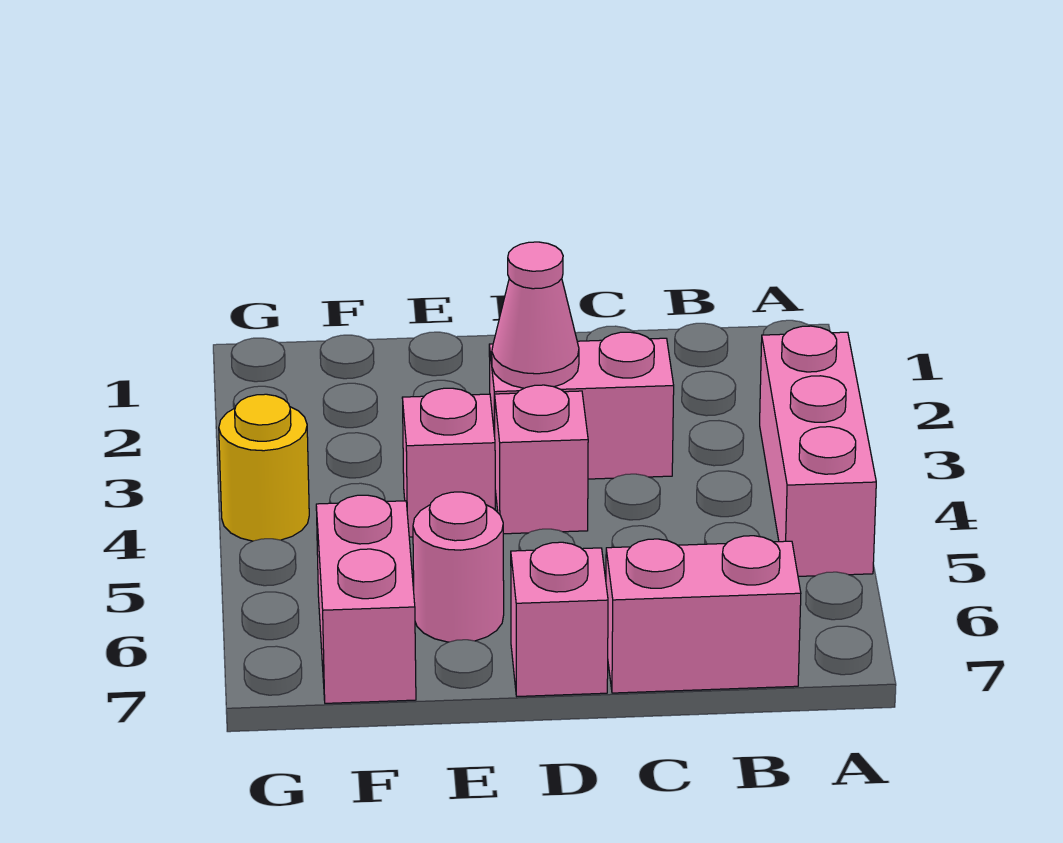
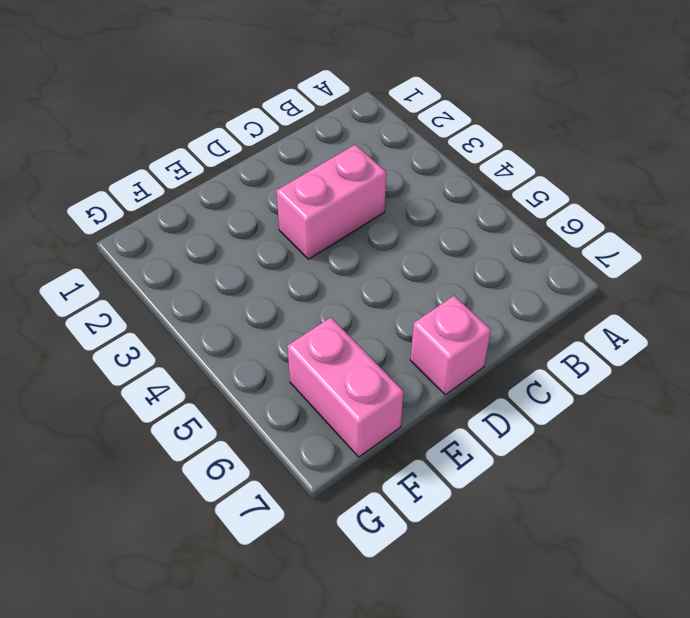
none -> pink brick A3:A5 level 1
none -> pink brick B7:C7 level 1

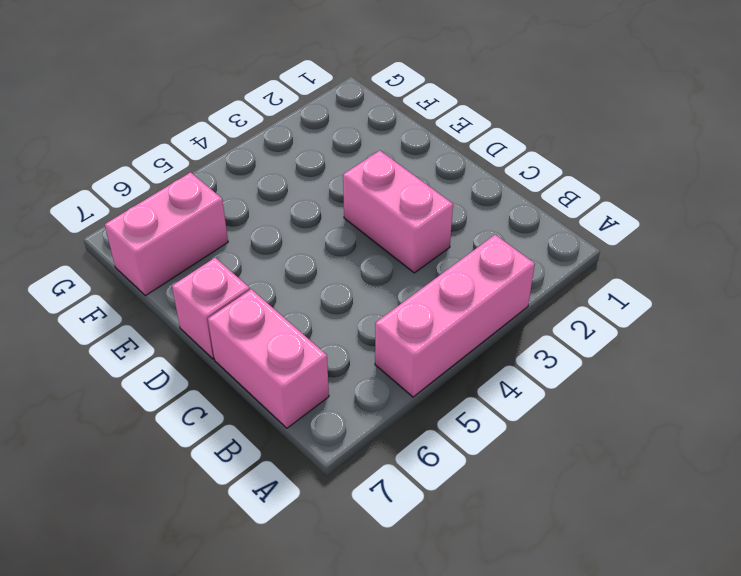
none -> pink brick D4 level 1
none -> pink brick E4 level 1

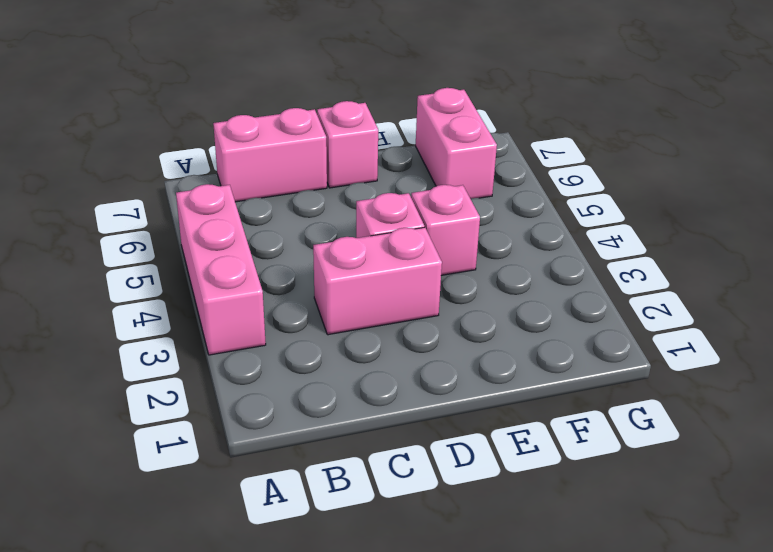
none -> pink round brick E6 level 1
none -> yellow round brick G4 level 1

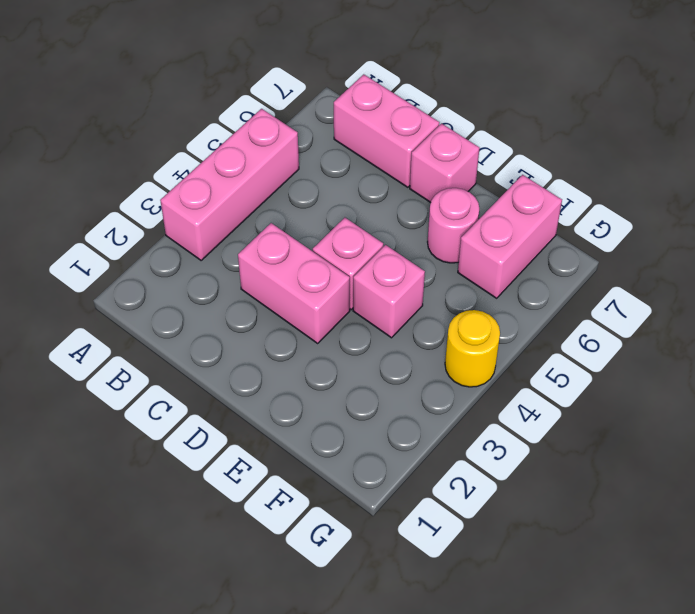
none -> pink cone D3 level 2

